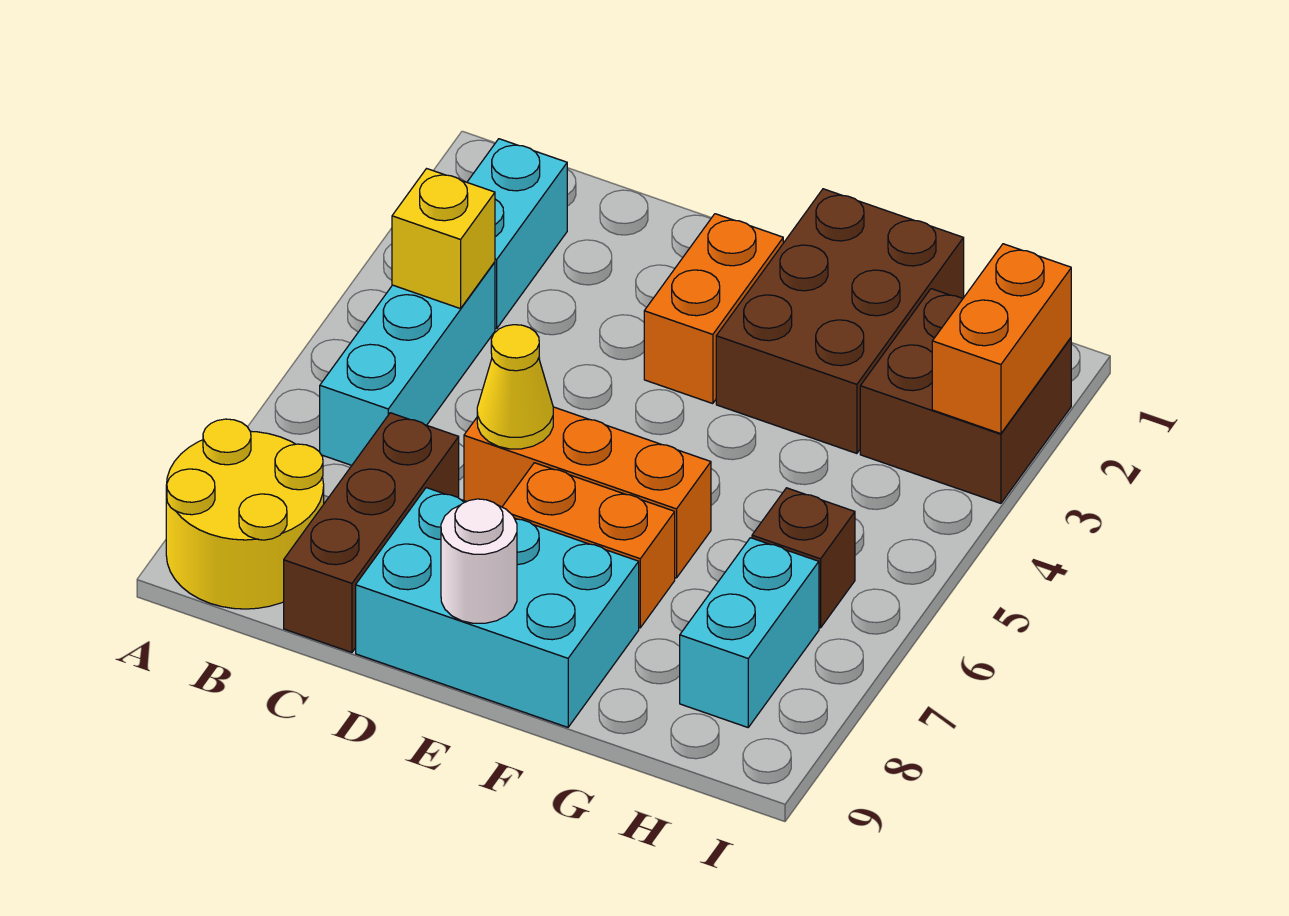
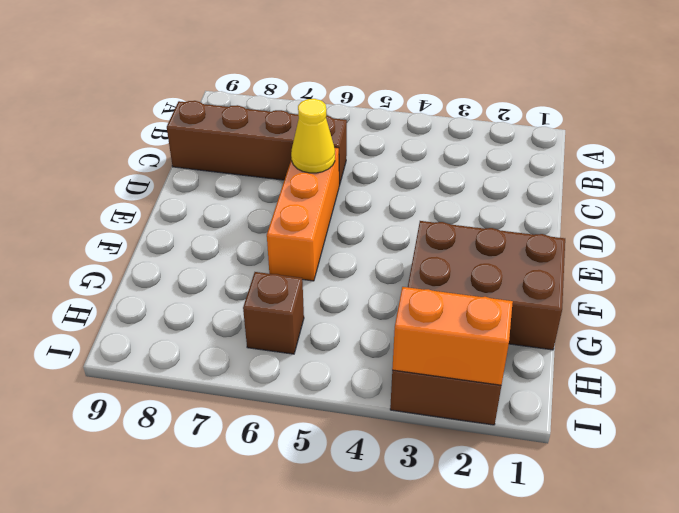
brown brick C6:C9 level 1 -> brown brick C7:C9 level 1
none -> yellow round brick A8:B9 level 1
none -> cyan brick B2:B3 level 1
none -> cyan brick B4:B6 level 1

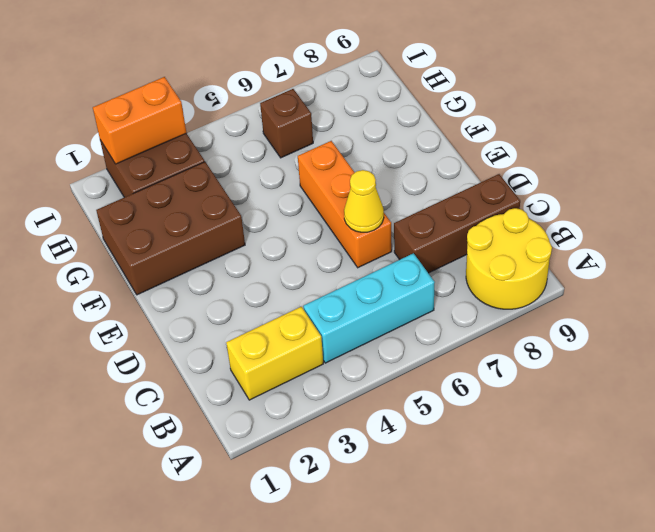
yellow brick B2:B3 level 1 -> cyan brick B2:B3 level 1
none -> cyan brick D8:F9 level 1
none -> orange brick E2:E3 level 1
none -> orange brick E7:F7 level 1

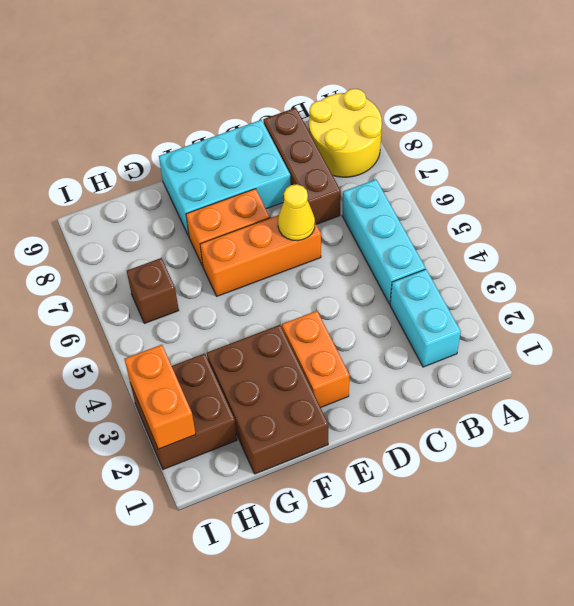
none -> cyan brick H7:H8 level 1
none -> yellow brick B4 level 2
none -> white round brick E9 level 2

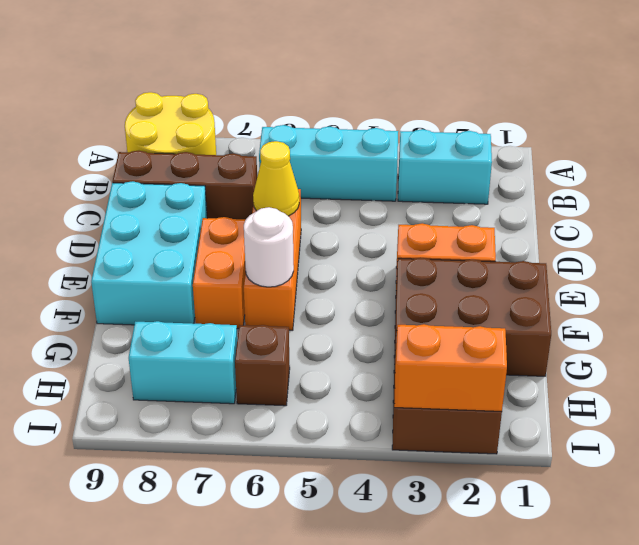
white round brick F6 level 2 -> white round brick E9 level 2
none -> yellow brick B4 level 2

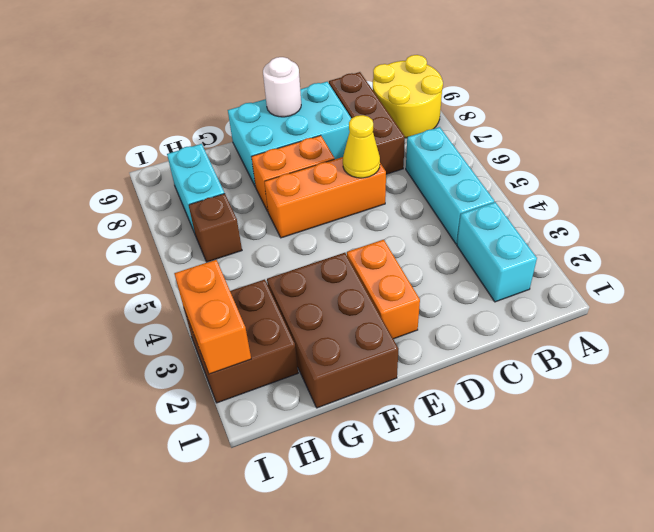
none -> yellow brick B4 level 2

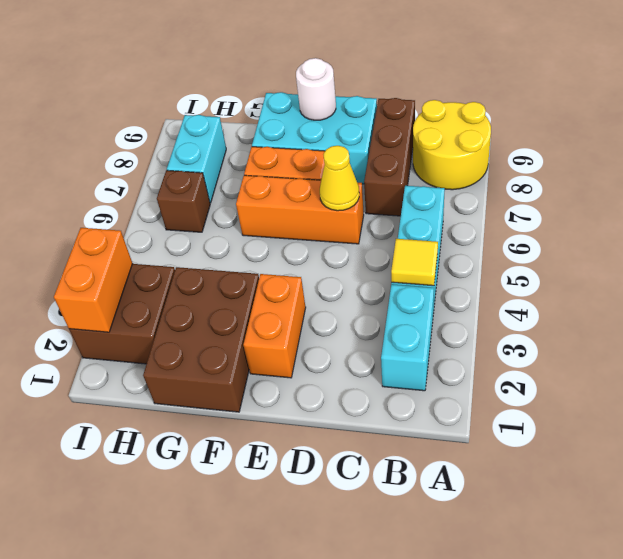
yellow tile B4 level 2 -> yellow brick B4 level 2

